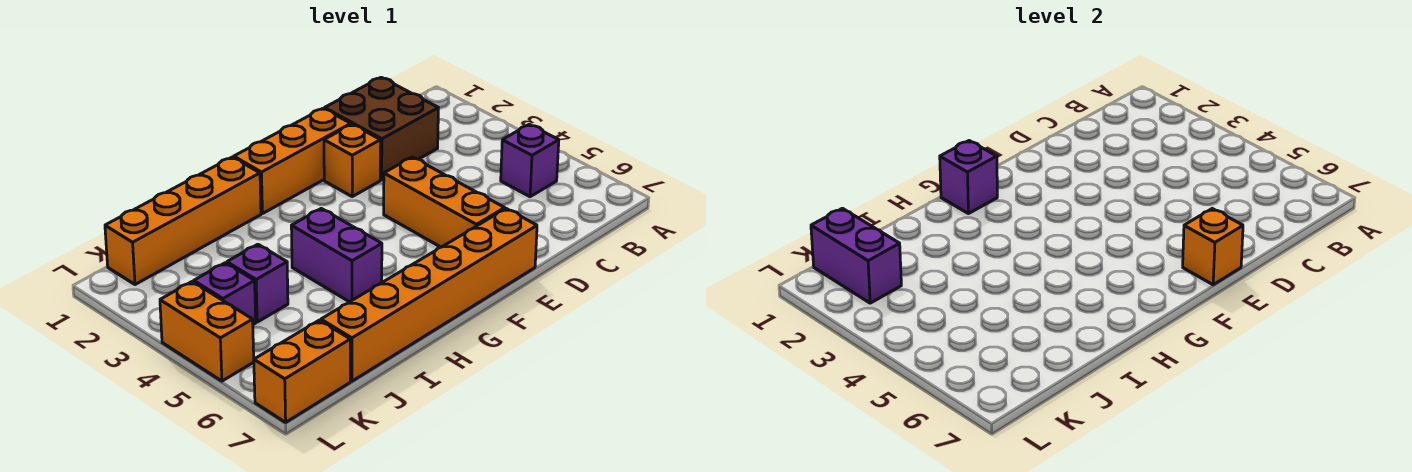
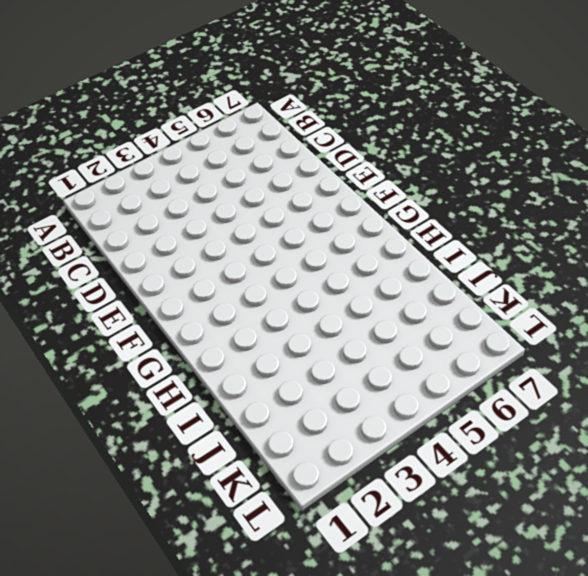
none -> purple brick B5 level 1
none -> brown brick C1:D2 level 1
none -> orange brick E1:G1 level 1

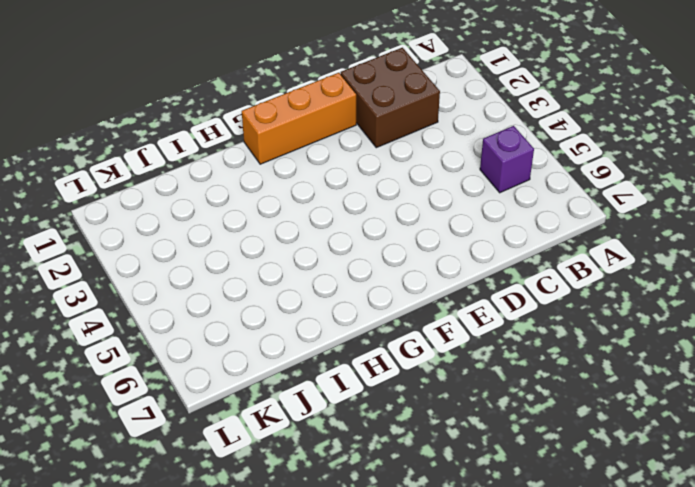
none -> orange brick E2 level 1
none -> orange brick E4:E6 level 1
none -> orange brick E7:J7 level 1

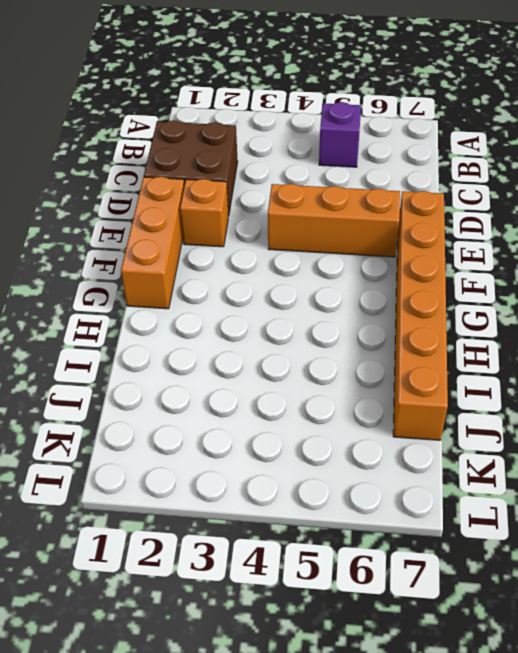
none -> orange brick H1:K1 level 1
none -> purple brick H4:H5 level 1
none -> purple brick J4 level 1

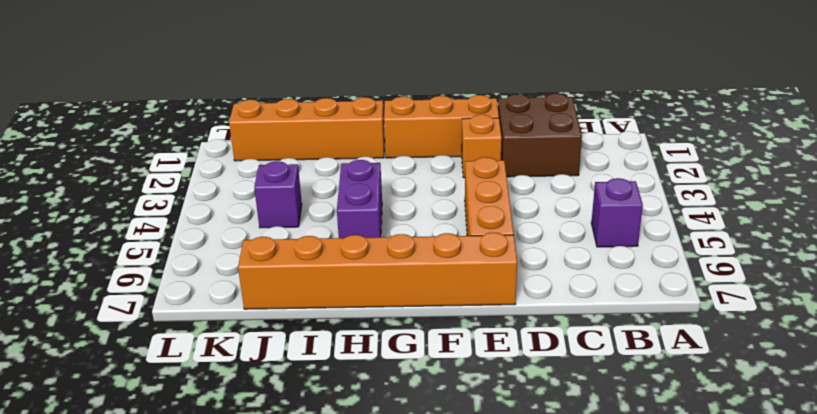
none -> purple brick K4 level 1
none -> orange brick K7:L7 level 1
none -> orange brick L4:L5 level 1

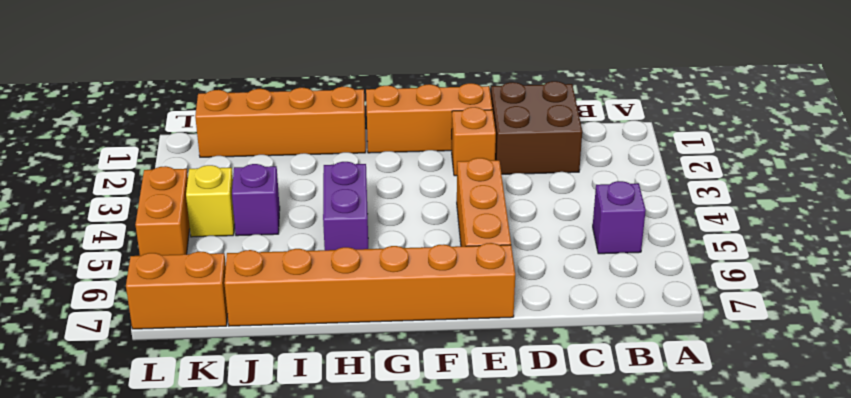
yellow brick K4 level 1 -> purple brick K4 level 1
none -> orange brick E7 level 2
none -> purple brick G1 level 2
none -> purple brick K1:K2 level 2

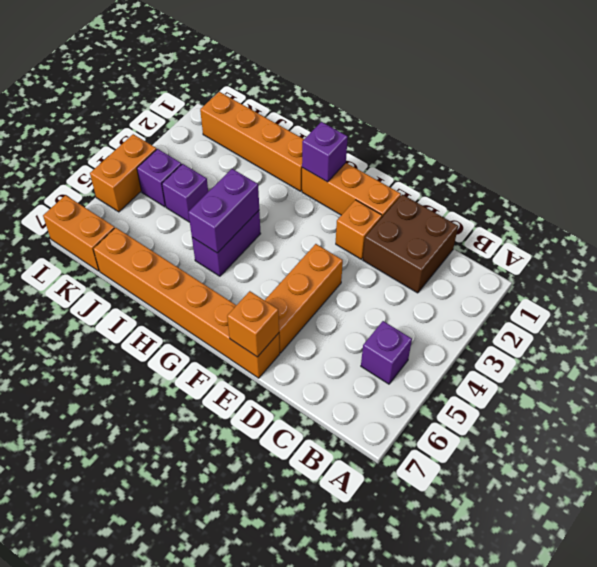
purple brick H4:H5 level 2 -> purple brick K1:K2 level 2

